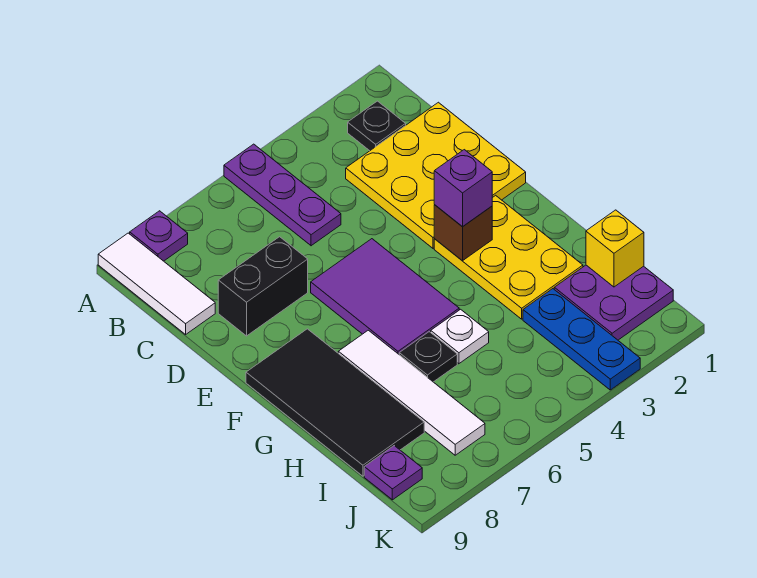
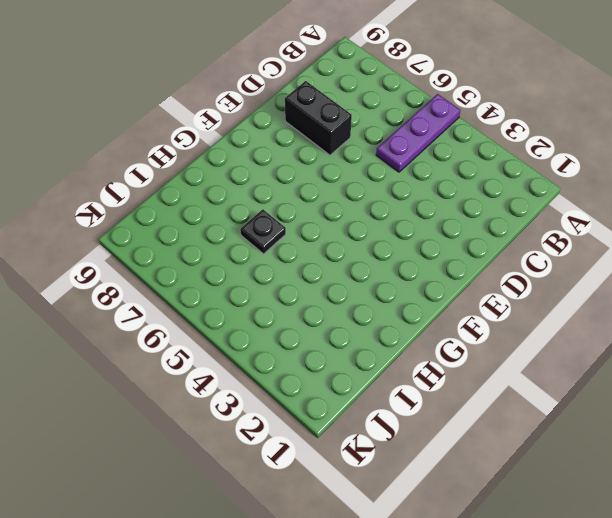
none -> purple plate A8 level 1
none -> white tile A9:C9 level 1
none -> black plate B2 level 1

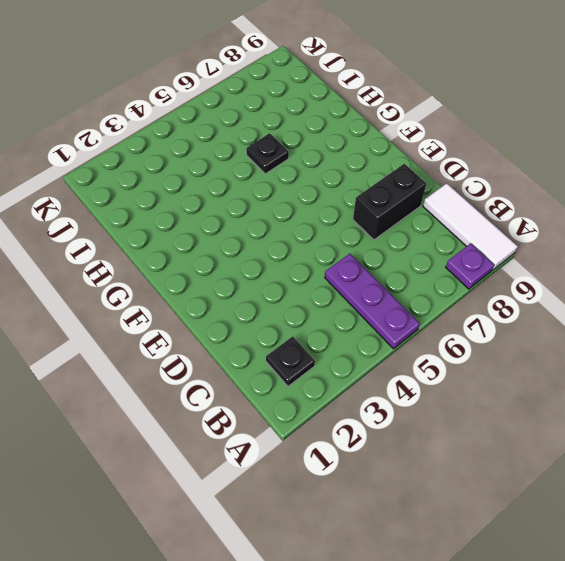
none -> yellow plate C1:E3 level 1
none -> purple tile E5:G6 level 1
none -> yellow plate F2:H3 level 1

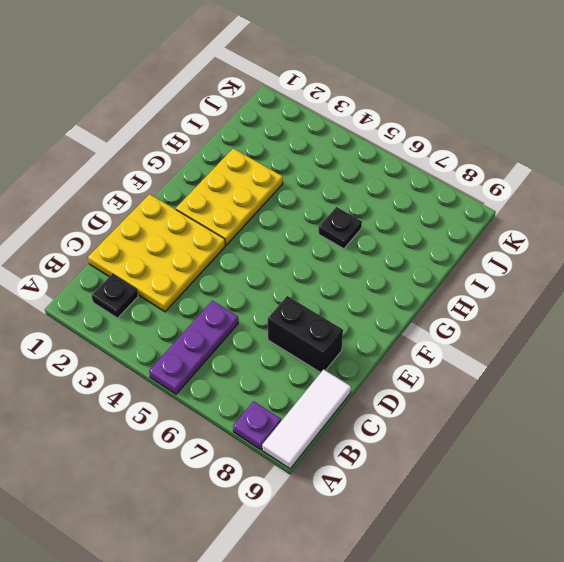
none -> purple tile E5:G6 level 1
none -> black tile F8:I9 level 1
none -> white tile G7:J7 level 1

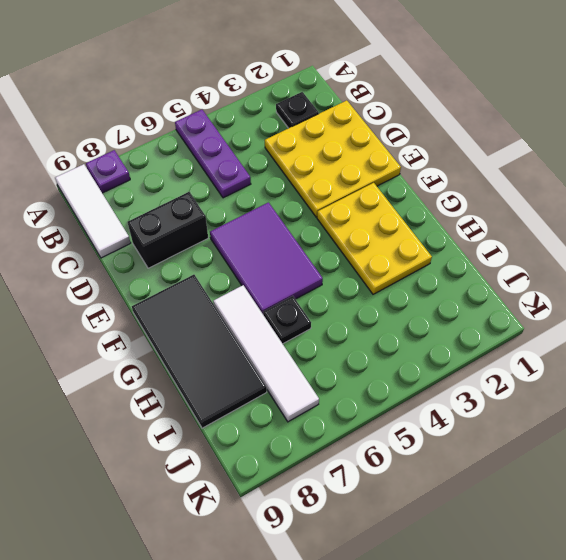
none -> white plate H5 level 1
none -> purple plate I1:J2 level 1
none -> blue plate I3:K3 level 1

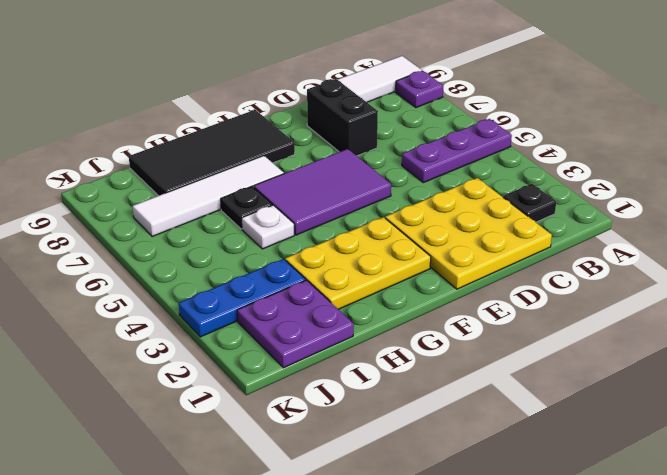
none -> purple plate J9 level 1
none -> brown brick F3 level 2
none -> yellow brick I1 level 2

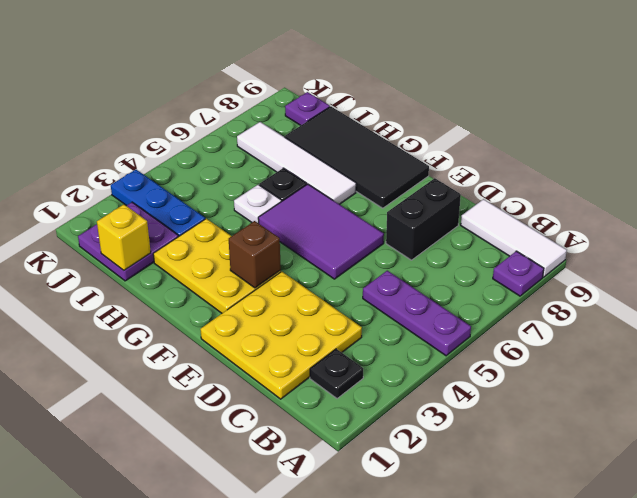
none -> purple brick F3 level 3

